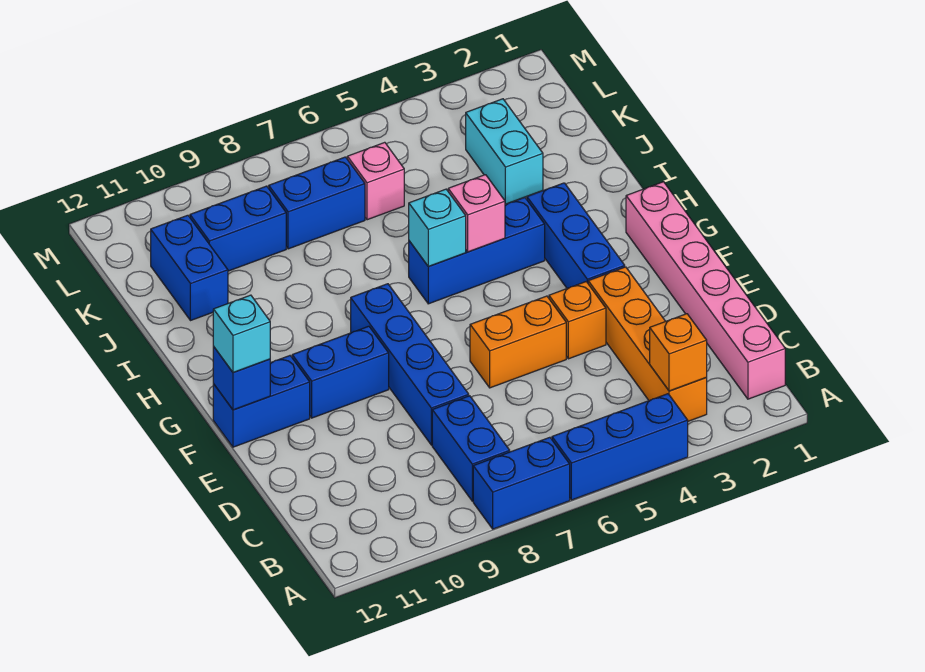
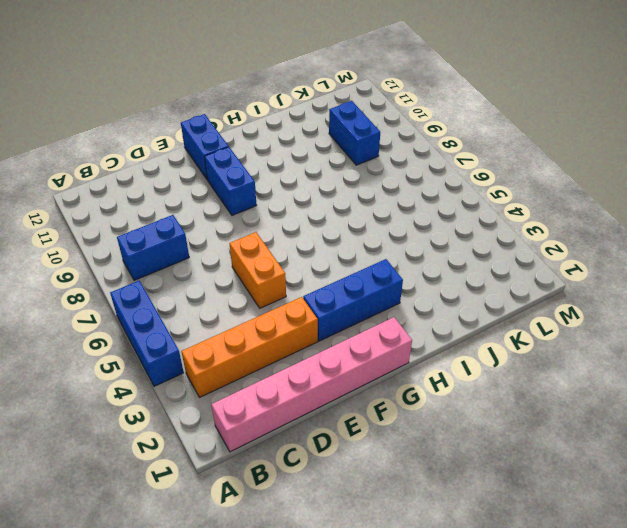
none -> blue brick A7:A8 level 1
none -> blue brick D8:G8 level 1
none -> orange brick E4 level 1

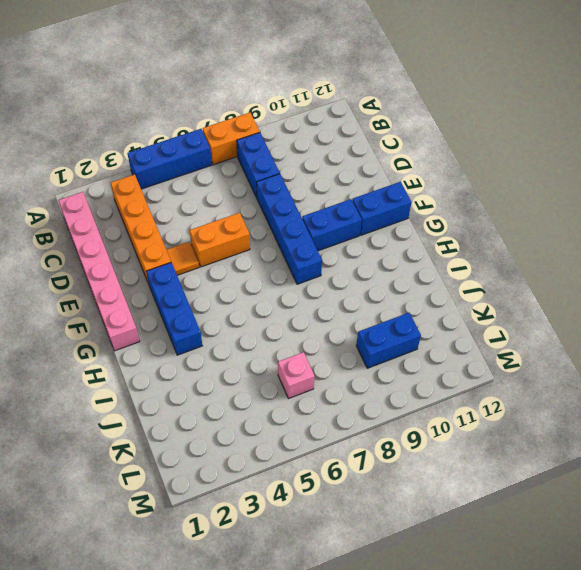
orange brick A7:A8 level 1 -> blue brick A7:A8 level 1
orange tile E4 level 1 -> orange brick E4 level 1
none -> blue brick H4:H6 level 1
none -> cyan brick J3:K3 level 1
none -> blue brick J11:K11 level 1

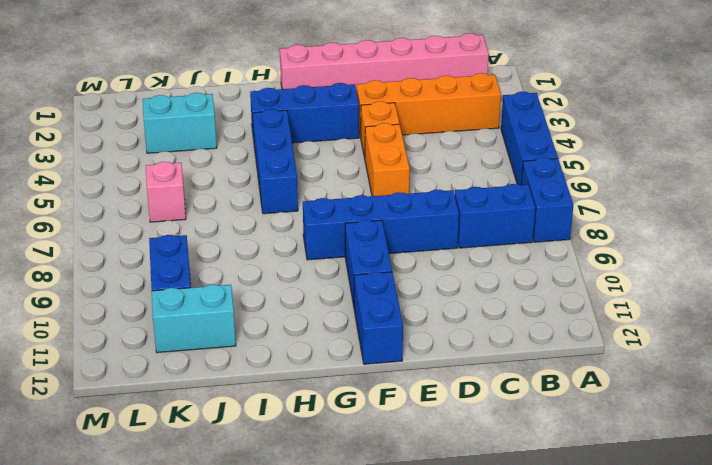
cyan brick J11:K11 level 1 -> blue brick J11:K11 level 1
none -> blue brick K7:K8 level 1
none -> orange brick B3 level 2
none -> blue brick F12 level 2

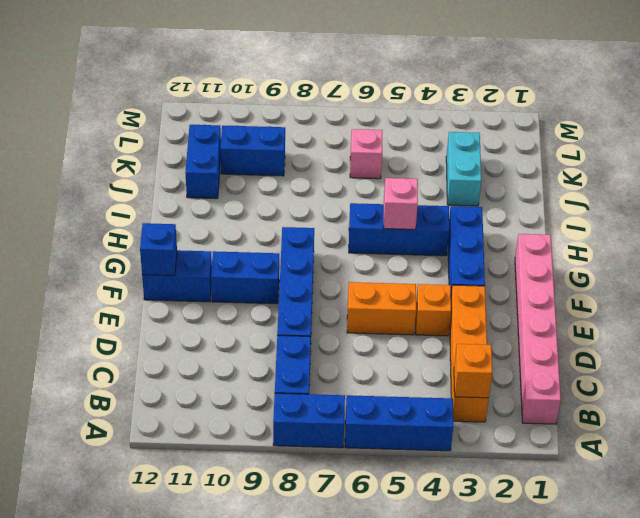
none -> blue brick K7:K8 level 1
none -> cyan brick H6 level 2
none -> cyan brick F12 level 3

